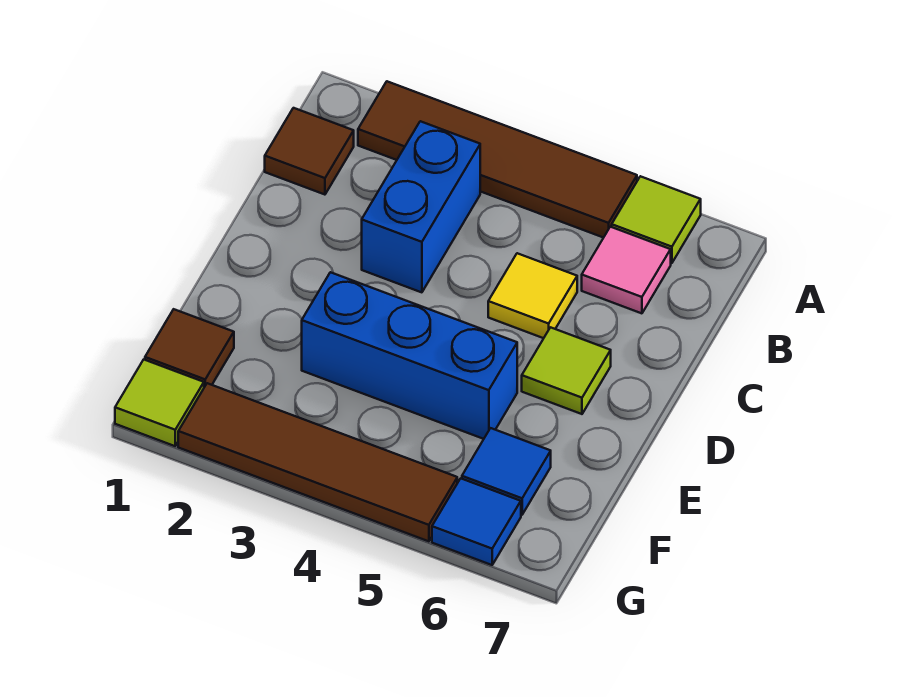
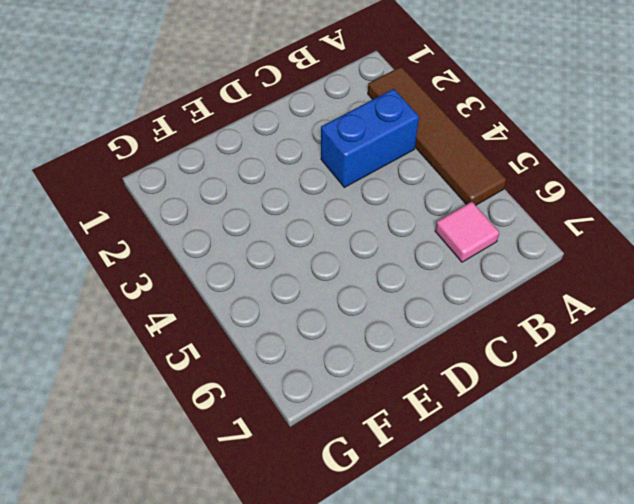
none -> lime tile A6 level 1
none -> brown tile B1 level 1
none -> yellow tile C5 level 1

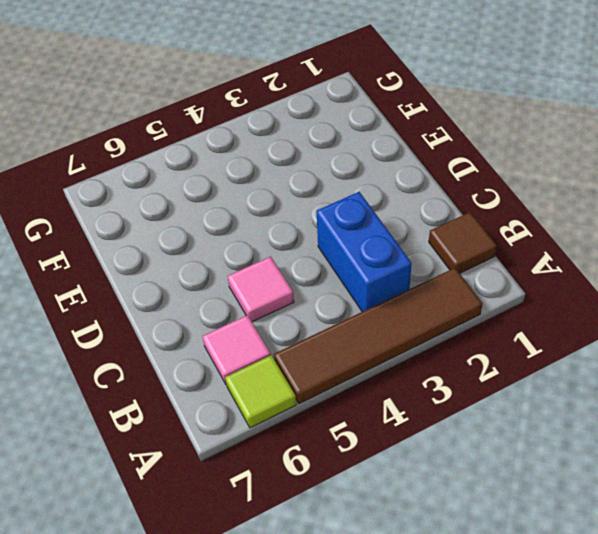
pink tile C5 level 1 -> yellow tile C5 level 1
none -> lime tile D6 level 1
none -> blue brick E3:E5 level 1
none -> brown tile F1 level 1

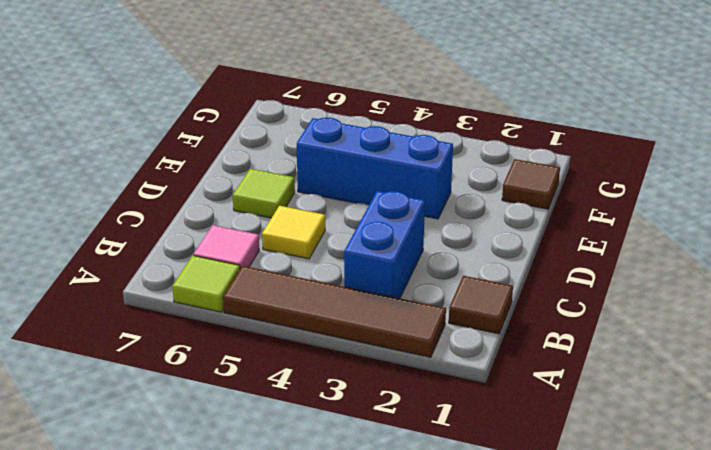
none -> blue tile F6 level 1
none -> lime tile G1 level 1
none -> brown tile G2:G5 level 1

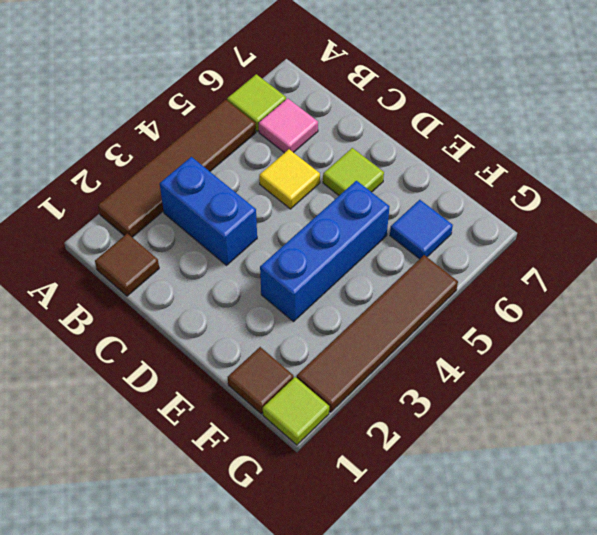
none -> blue tile G6 level 1

